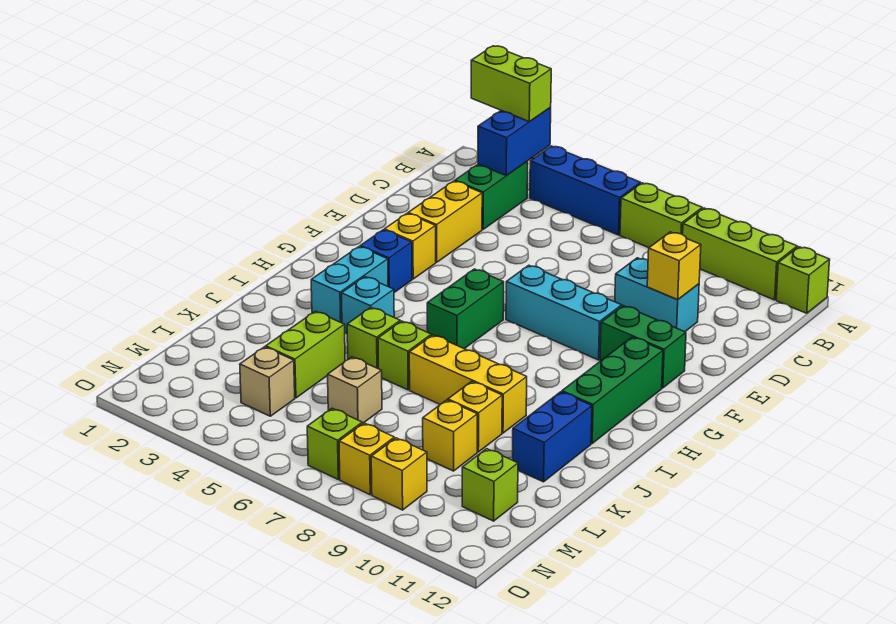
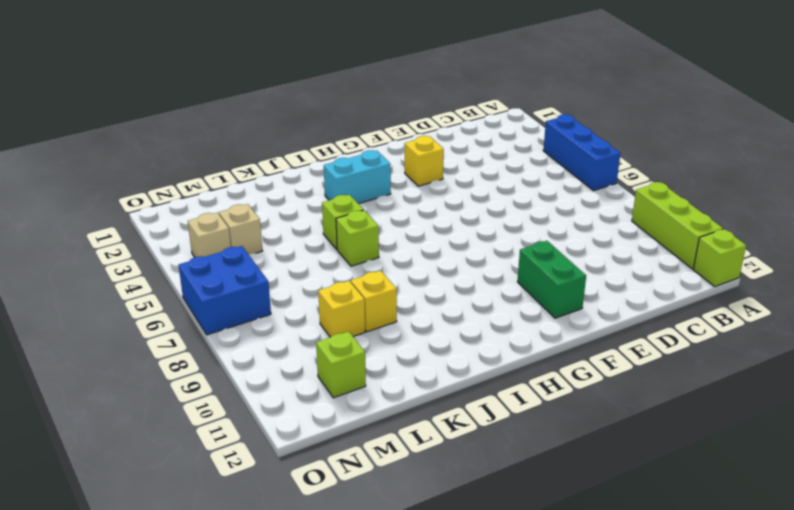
tan brick N4 level 1 -> tan brick L6 level 1
blue brick N6:O7 level 1 -> lime brick N7 level 1
none -> lime brick A7:A8 level 1
none -> green brick B3:C3 level 1
none -> yellow brick D3:E3 level 1
none -> cyan brick D9:D10 level 1

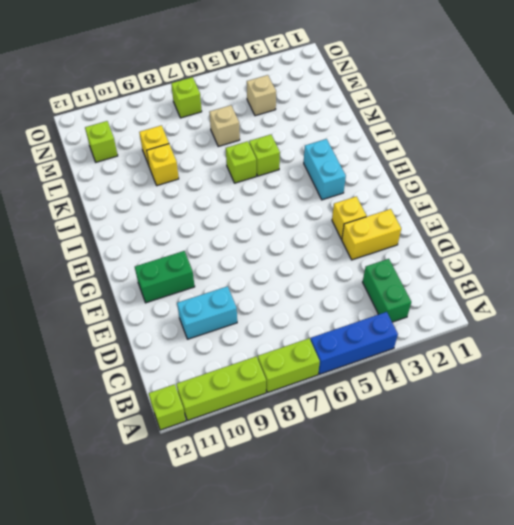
yellow brick E2:E3 level 1 -> yellow brick D3:E3 level 1
none -> cyan brick F7:F9 level 1
none -> blue brick G3 level 1
none -> green brick G6:H6 level 1
none -> green brick G11:I11 level 1

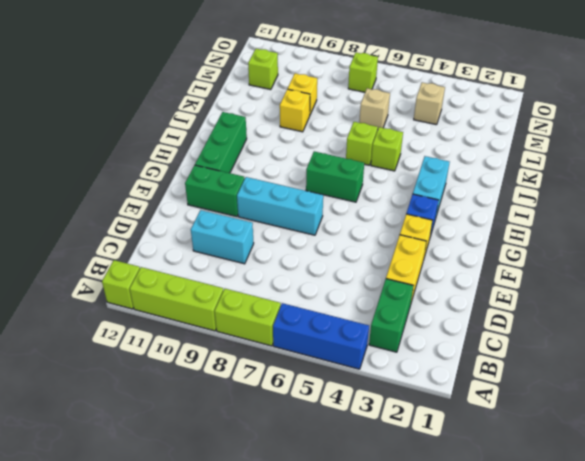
green brick H6:H7 level 1 -> green brick G6:H6 level 1
none -> cyan brick I4 level 1
none -> yellow brick J7:J9 level 1
none -> blue brick J11:K11 level 1
none -> lime brick K4:L4 level 1

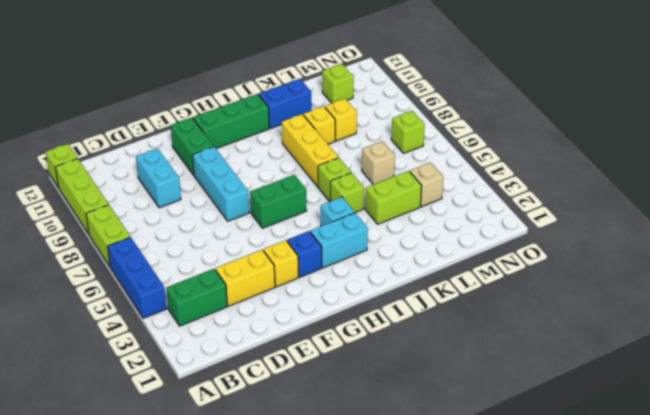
none -> yellow brick N8 level 1
none -> yellow brick N9 level 1
none -> blue brick A3:B3 level 2
none -> yellow brick D10 level 2

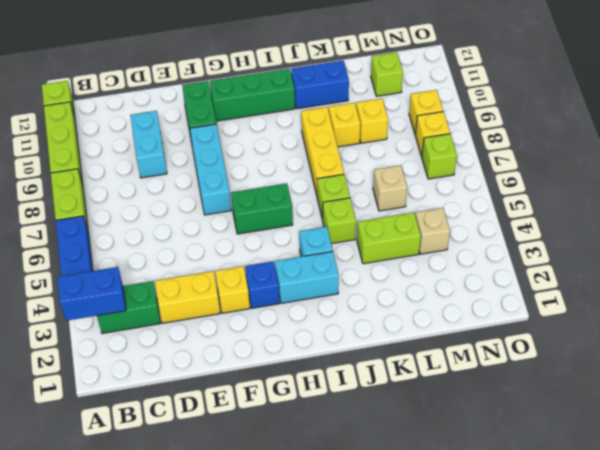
none -> yellow brick D10 level 2
none -> lime brick A2:A3 level 3

